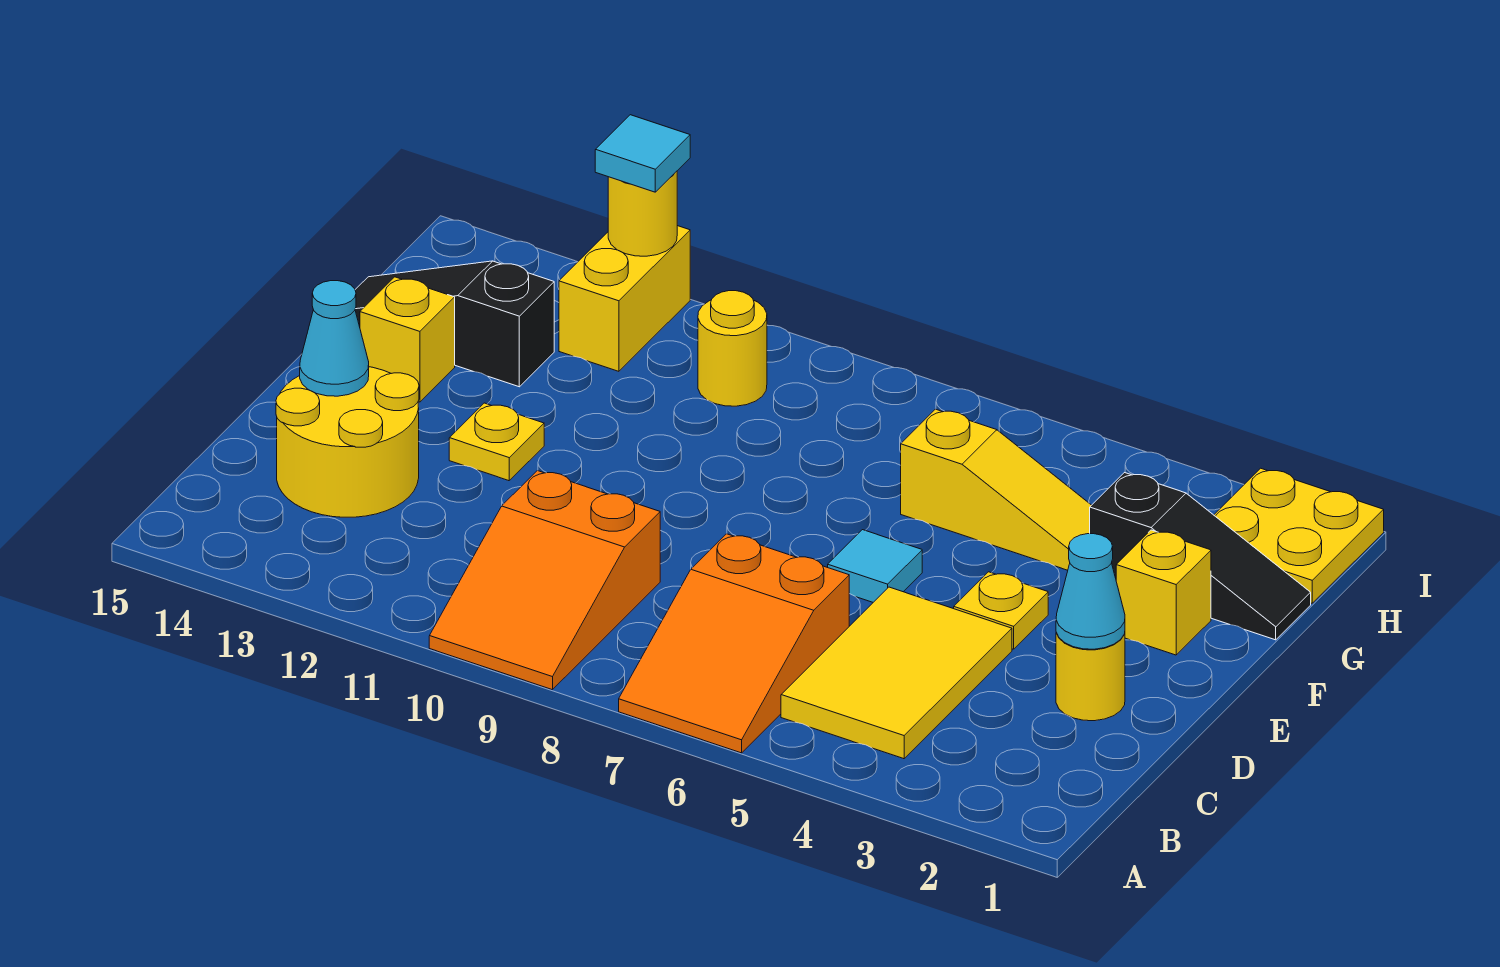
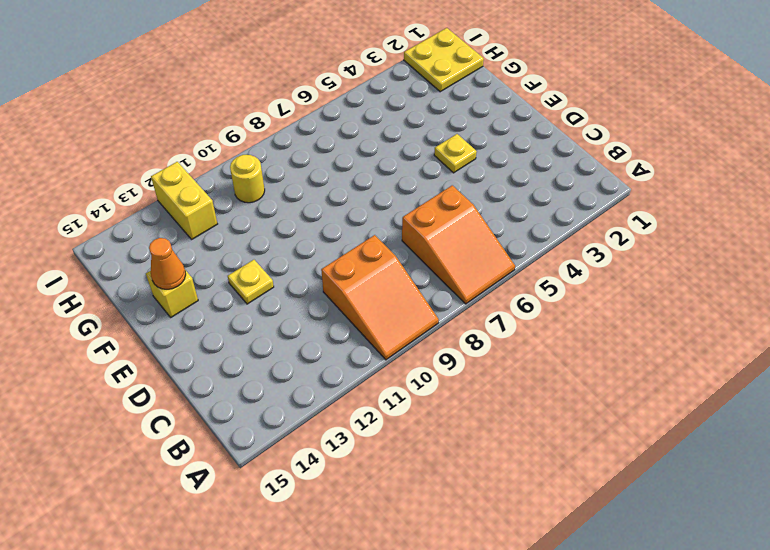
orange cone F14 level 2 -> none
none -> yellow tile B4:D5 level 1
none -> yellow round brick C13:D14 level 1
none -> yellow round brick D2 level 1

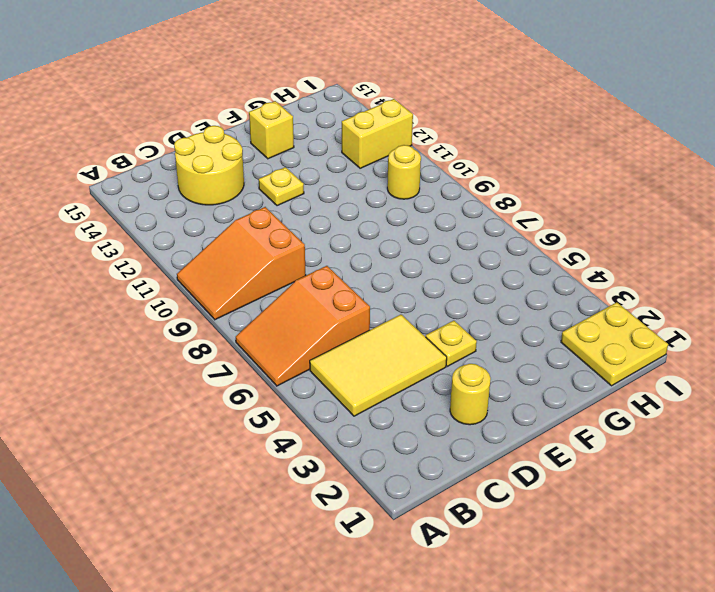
none -> cyan tile E6 level 1
none -> yellow brick F2 level 1
none -> black slope G1:G3 level 1 top 3

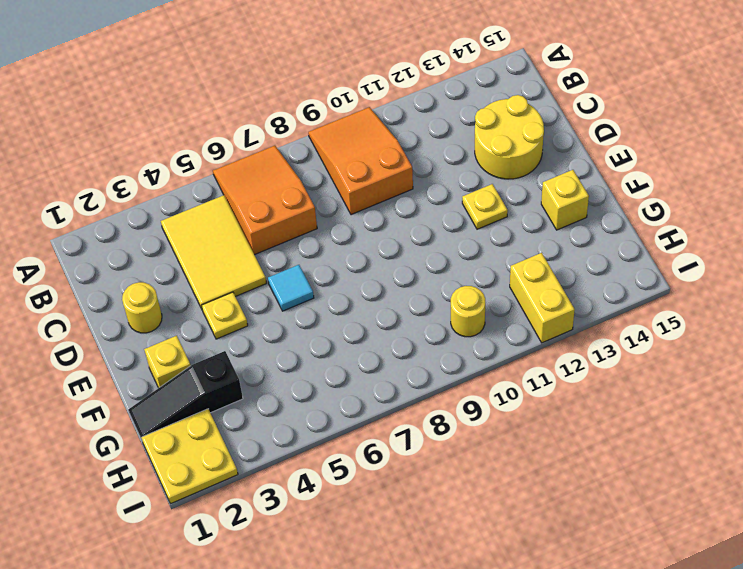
none -> yellow slope G4:G6 level 1 top 6
none -> black slope G13:G15 level 1 top 13
none -> cyan cone D2 level 2

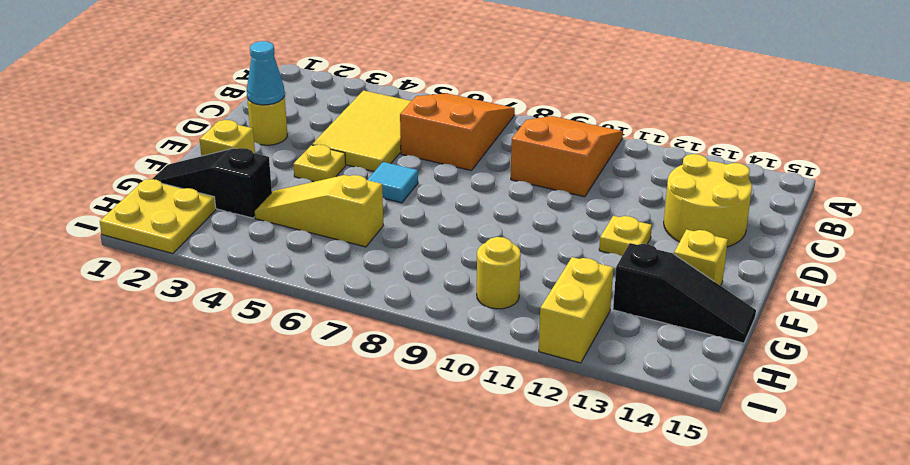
none -> cyan cone D14 level 2
none -> yellow round brick I12 level 2
none -> cyan tile I12 level 3

